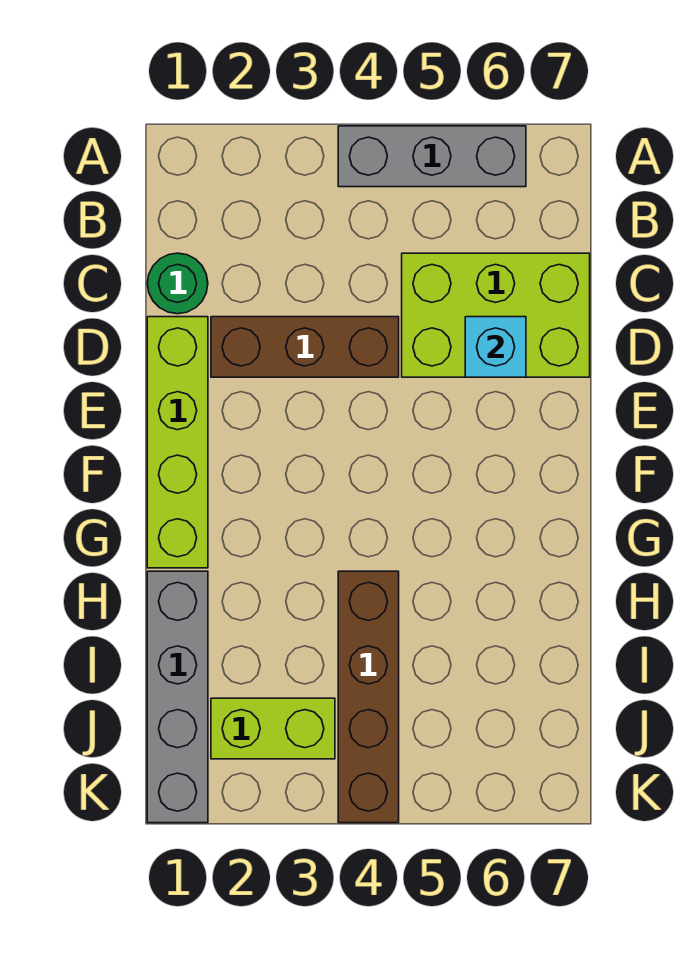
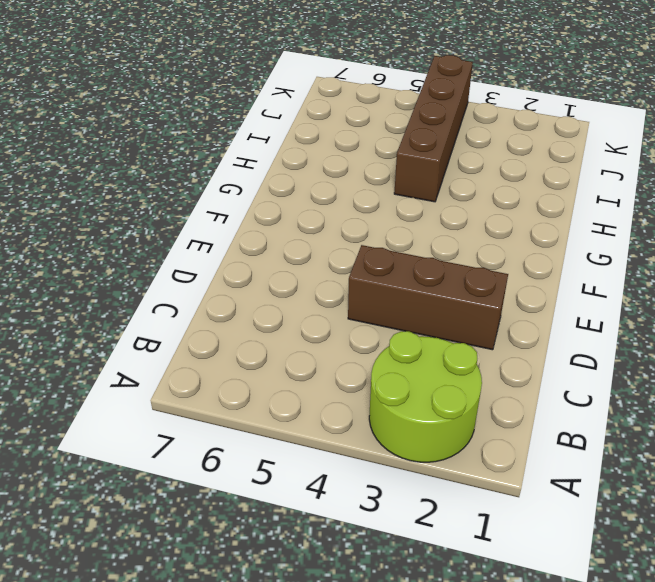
lime round brick A2:B3 level 1 -> none
none -> grey brick A4:A6 level 1
none -> green round brick C1 level 1

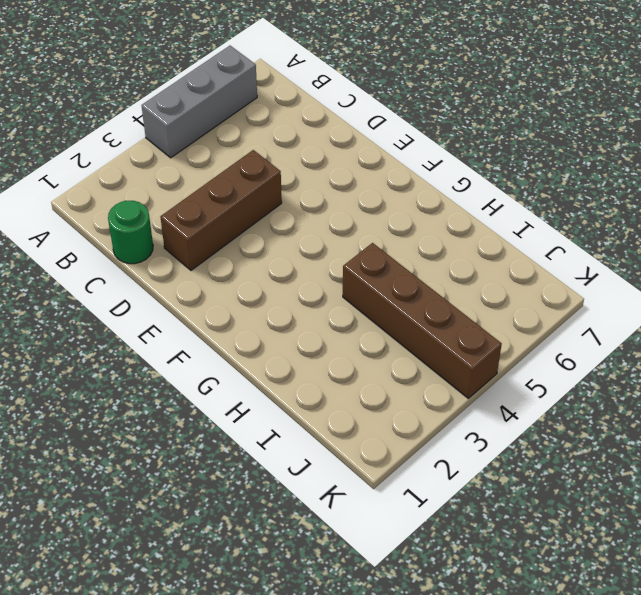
none -> lime brick C5:D7 level 1
none -> lime brick D1:G1 level 1

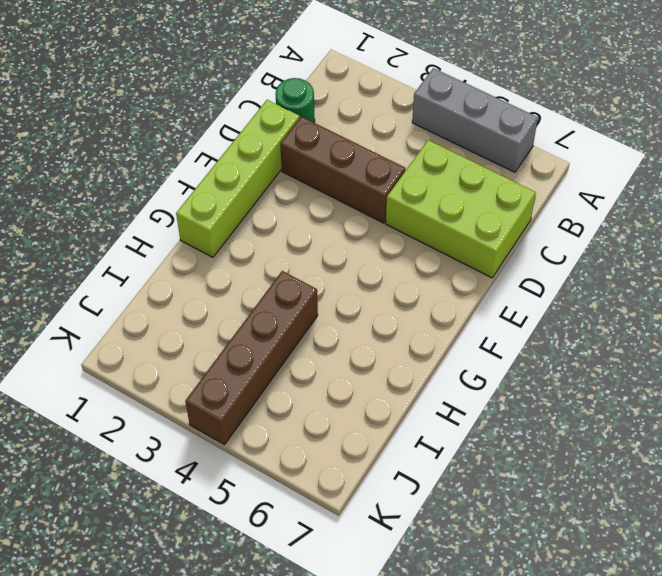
none -> grey brick H1:K1 level 1
none -> lime brick J2:J3 level 1

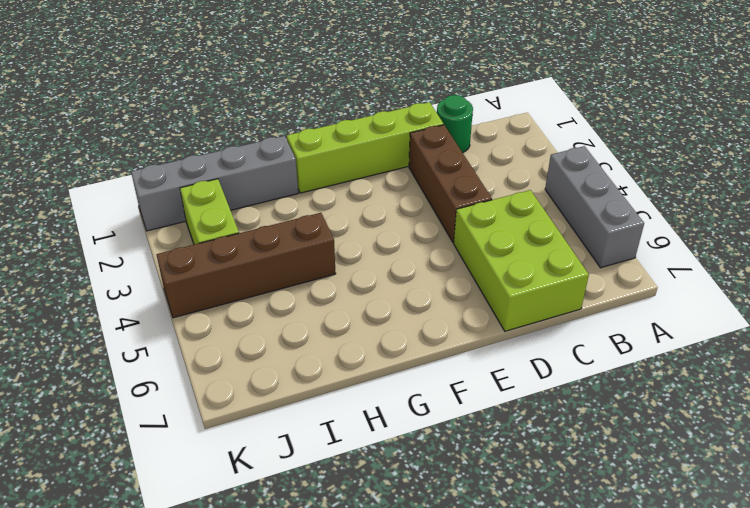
none -> cyan brick D6 level 2

